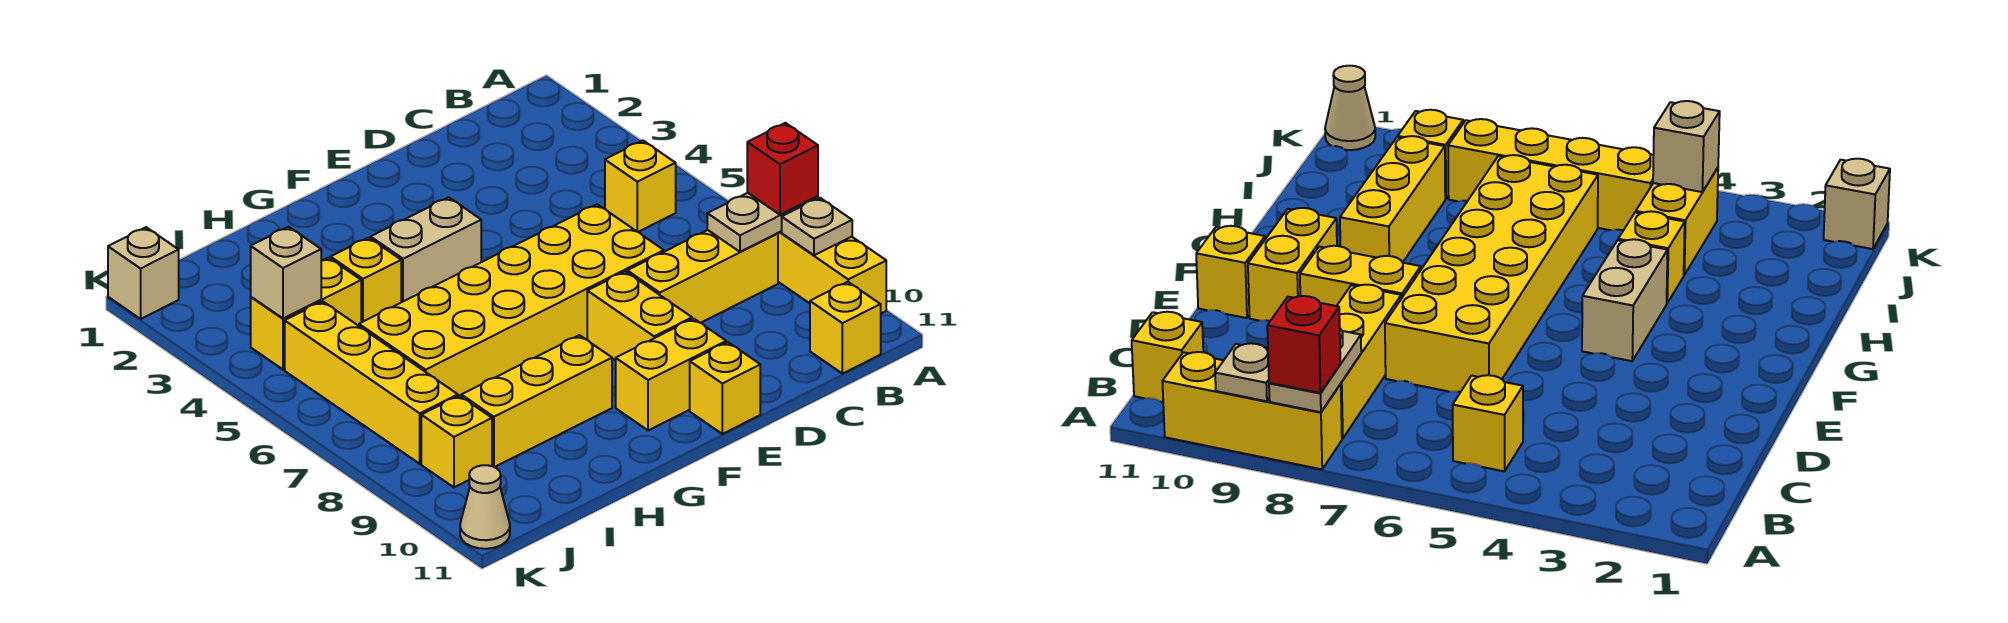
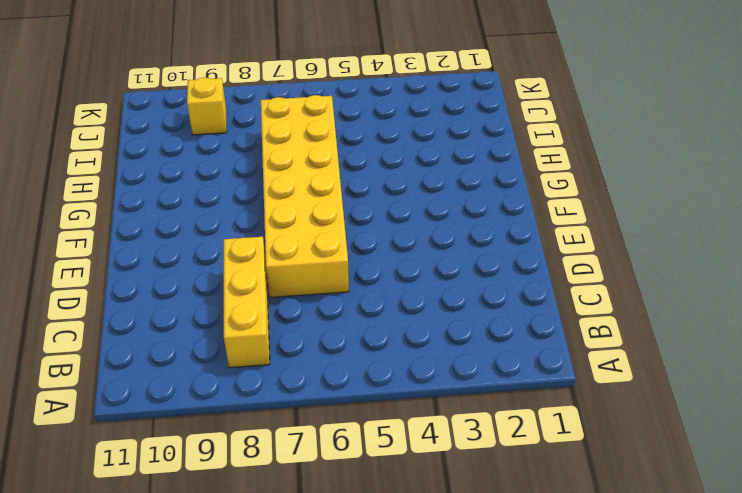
none -> yellow brick A8:A10 level 1
none -> yellow brick B5 level 1
none -> yellow brick B11 level 1

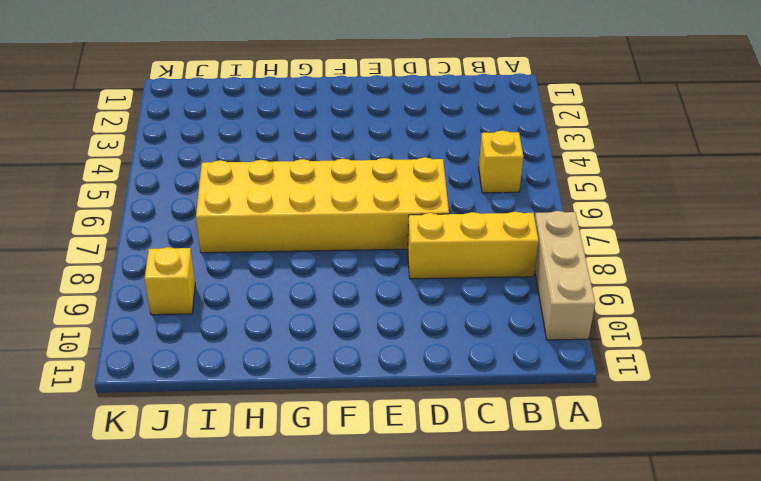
tan brick A8:A10 level 1 -> yellow brick A8:A10 level 1
none -> yellow brick B11 level 1
none -> yellow brick E8:E9 level 1
none -> yellow brick E10:F10 level 1

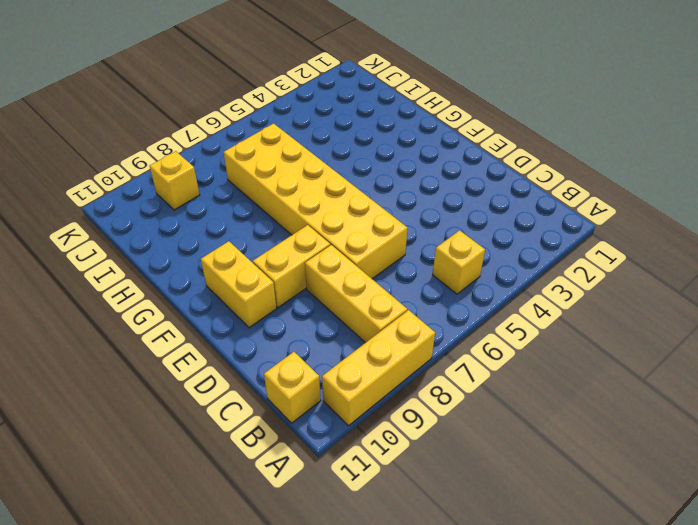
none -> yellow brick E11 level 1
none -> tan brick F4:G4 level 1
none -> yellow brick G9:I9 level 1

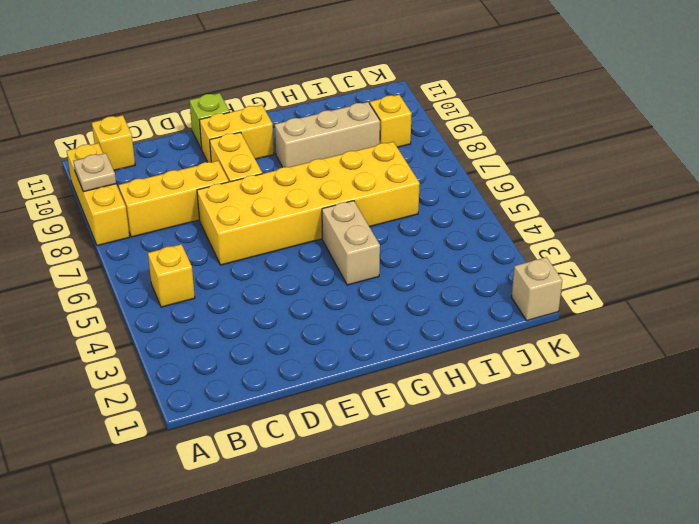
lime brick E11 level 1 -> yellow brick E11 level 1
tan brick G4:G5 level 1 -> tan brick F4:G4 level 1
tan brick G9:I9 level 1 -> yellow brick G9:I9 level 1
none -> yellow brick H4 level 1
none -> yellow brick I4:J4 level 1
none -> yellow brick J5:J8 level 1

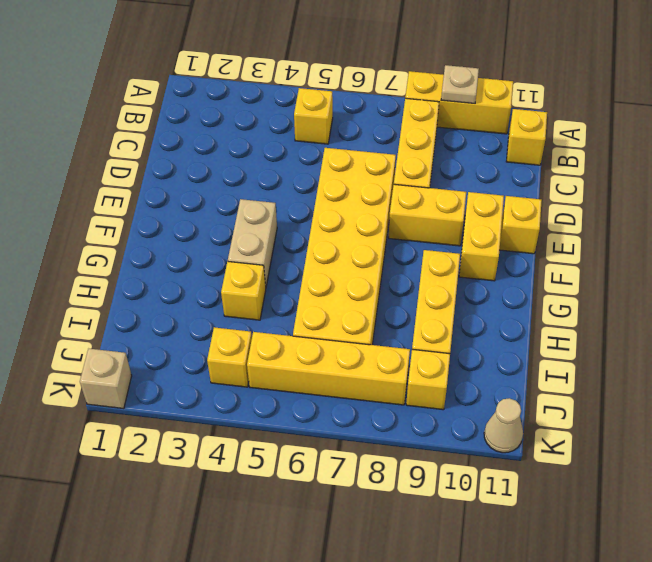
yellow brick J4 level 1 -> yellow brick I4:J4 level 1
none -> tan plate A8:B8 level 2
none -> tan brick J4 level 2
none -> red brick A8 level 3

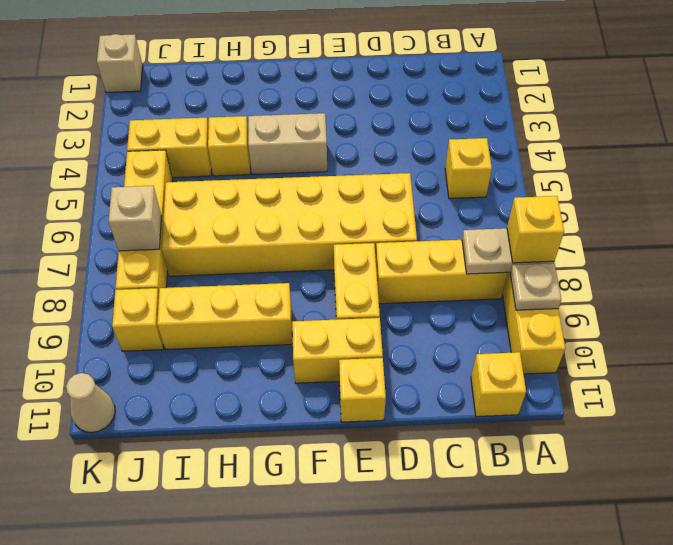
yellow brick A8 level 3 -> red brick A8 level 3
tan brick J7 level 2 -> tan brick J4 level 2

